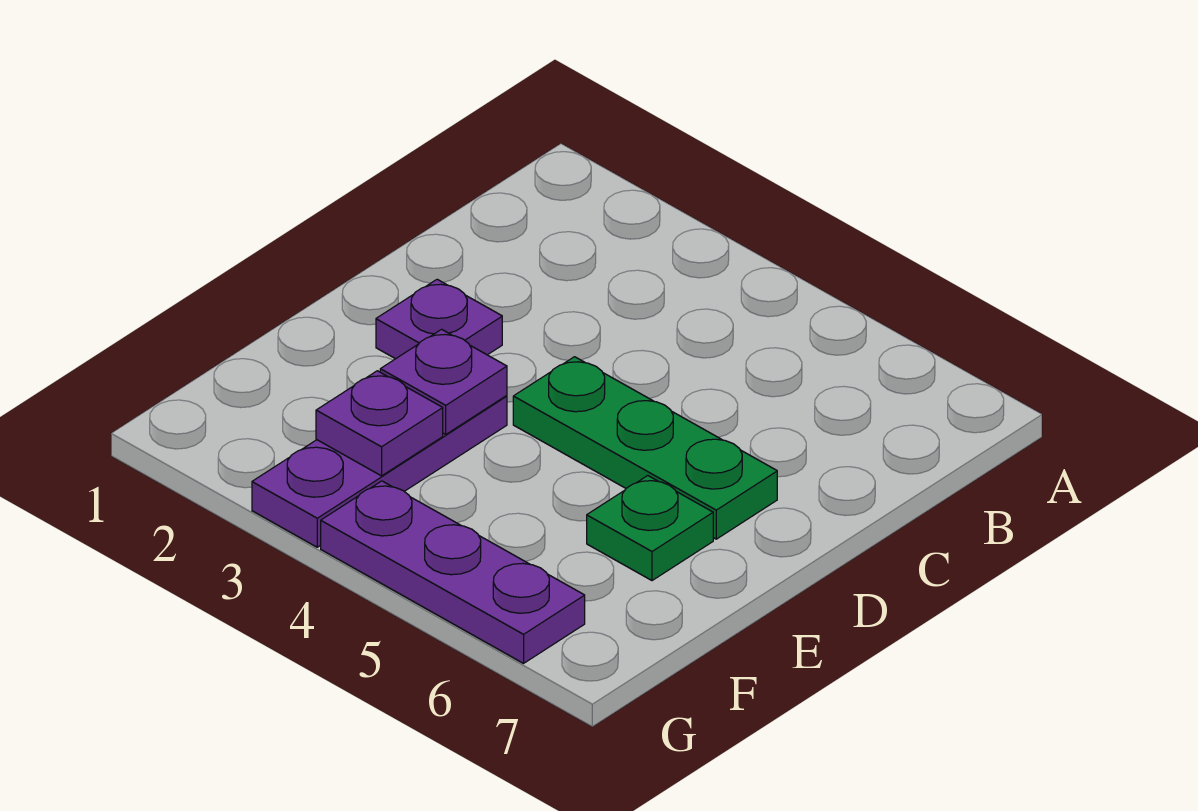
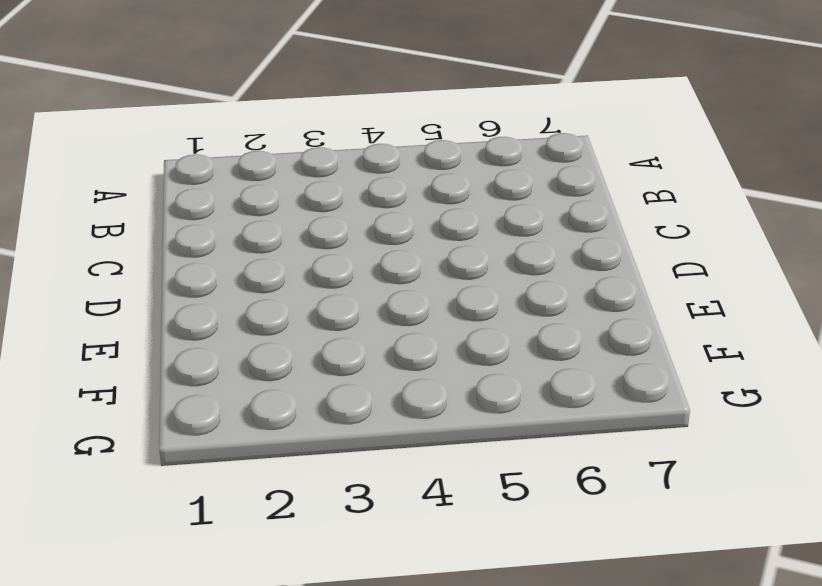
none -> purple plate D2 level 1
none -> green plate D4:D6 level 1

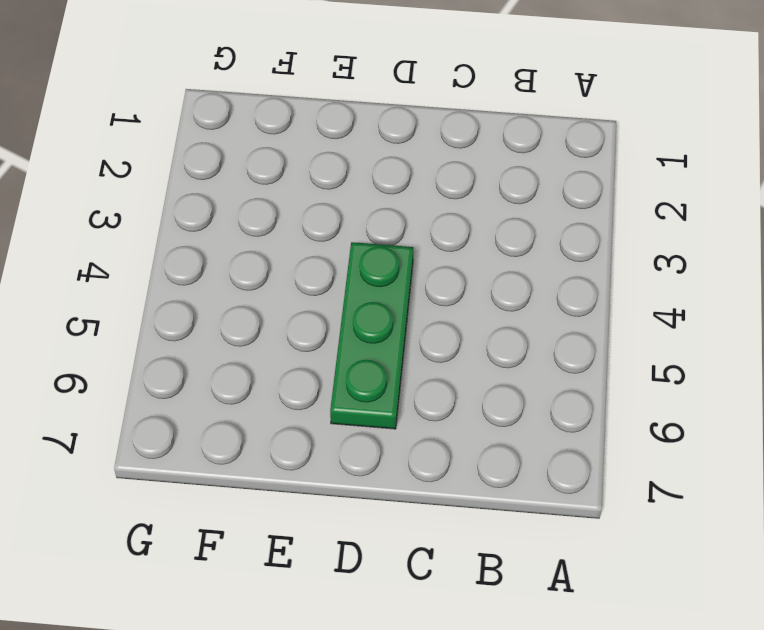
none -> purple plate D2 level 1
none -> purple plate E3:G3 level 1

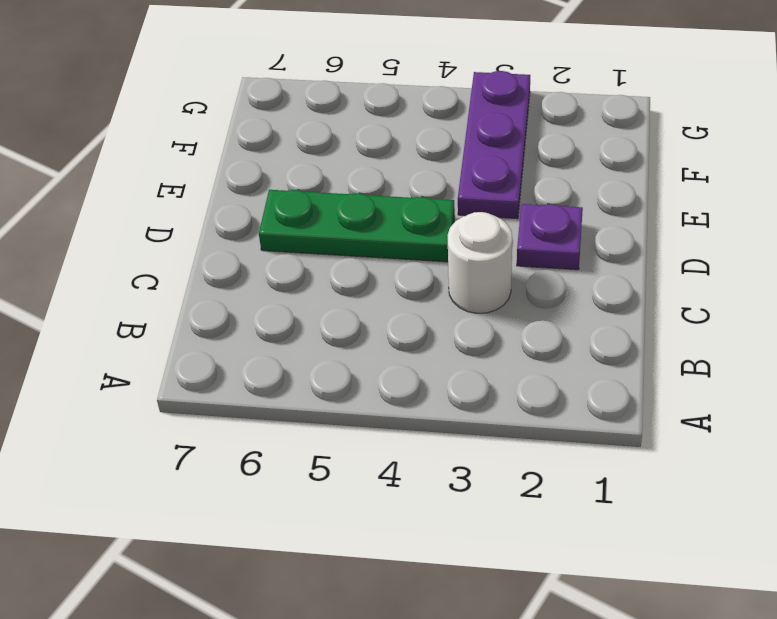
white round brick C3 level 1 -> none
none -> green plate E6 level 1
none -> purple plate G4:G6 level 1

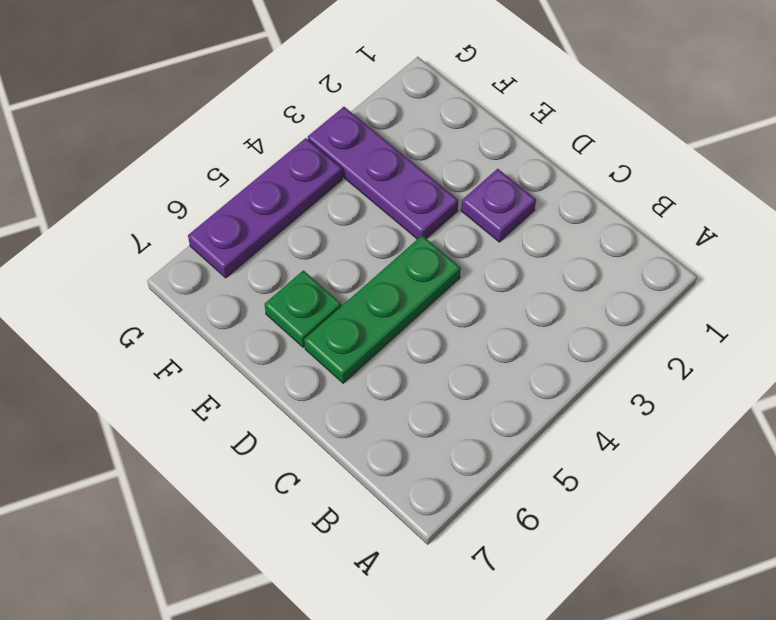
none -> purple plate E3 level 2
none -> purple plate F3 level 2

